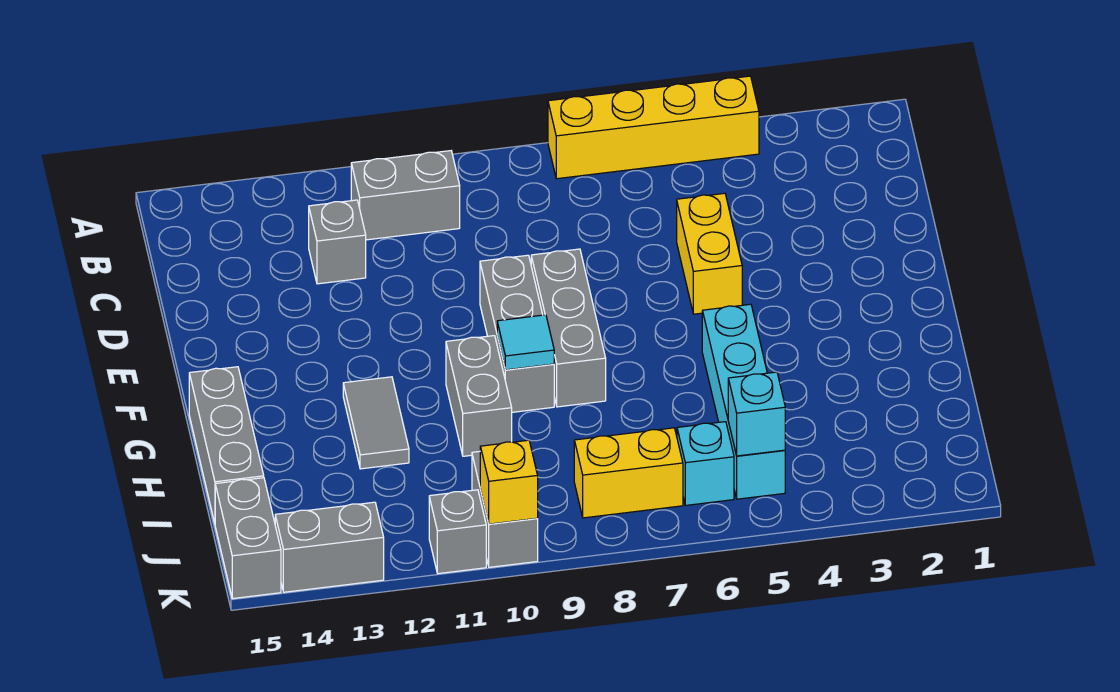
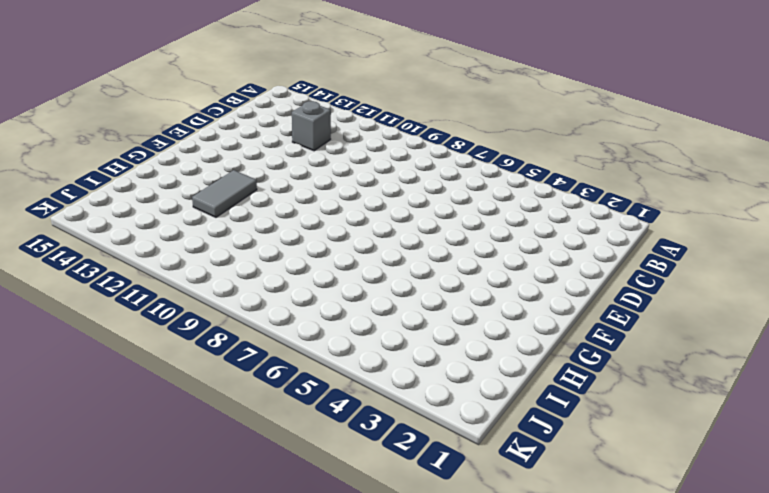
none -> yellow brick A4:A7 level 1
none -> grey brick B10:B11 level 1
none -> yellow brick D5:E5 level 1

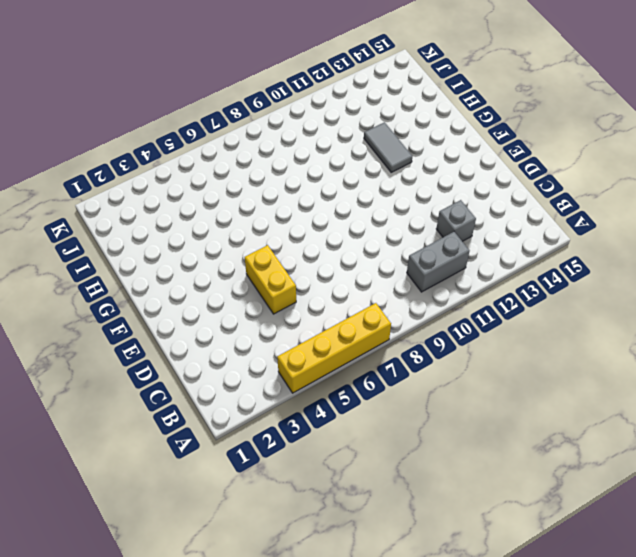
none -> grey brick E8:G8 level 1
none -> grey brick E9:G9 level 1
none -> cyan brick G5:J5 level 1

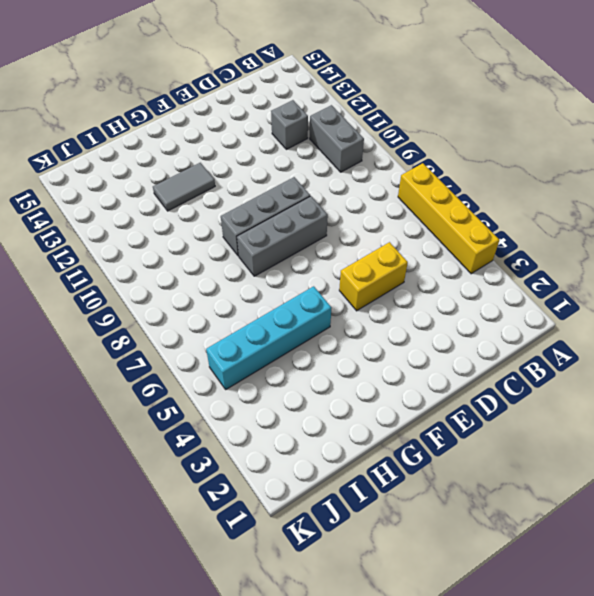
none -> grey brick G10:H10 level 1
none -> grey brick G15:I15 level 1
none -> cyan brick J6 level 1

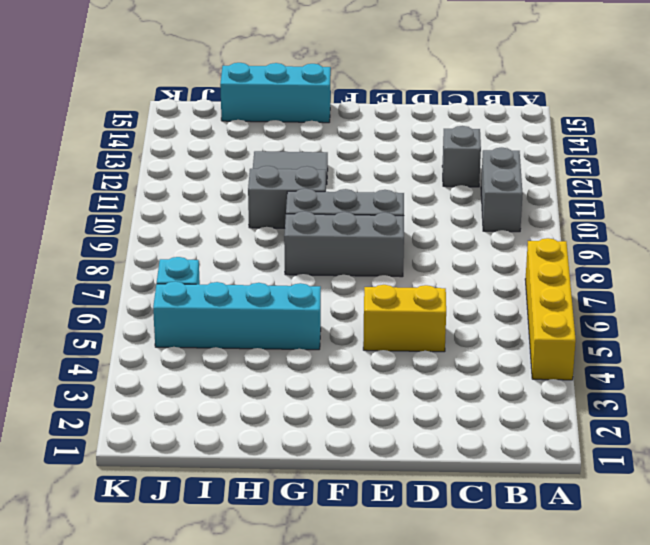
cyan brick G15:I15 level 1 -> grey brick G15:I15 level 1
none -> yellow brick J7:J8 level 1
none -> grey brick J10:K10 level 1
none -> grey brick J15:K15 level 1

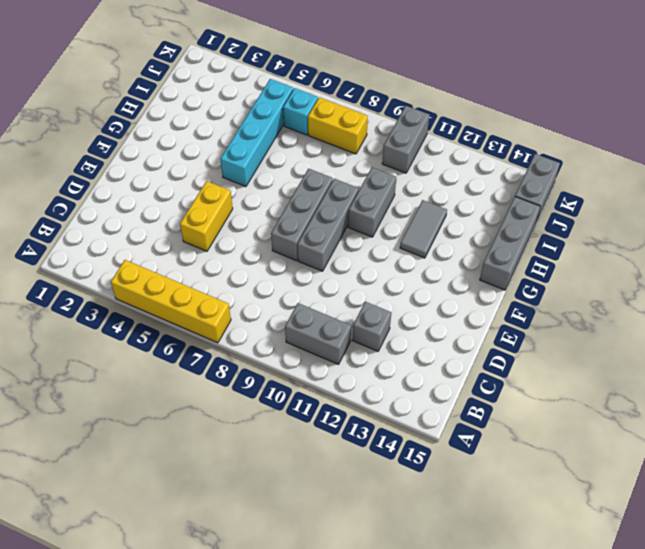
none -> grey brick K11 level 1
none -> grey brick K13:K14 level 1
none -> cyan tile G9 level 2

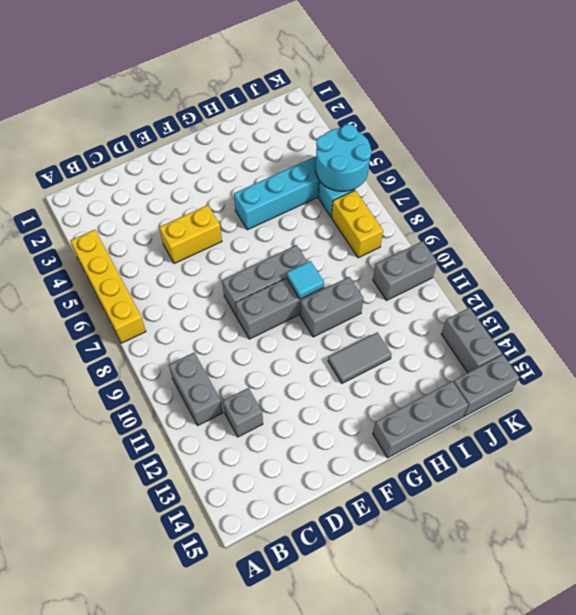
cyan round brick J5:K6 level 2 -> cyan brick J5 level 2
none -> grey brick K11 level 1
none -> yellow brick K10 level 2

